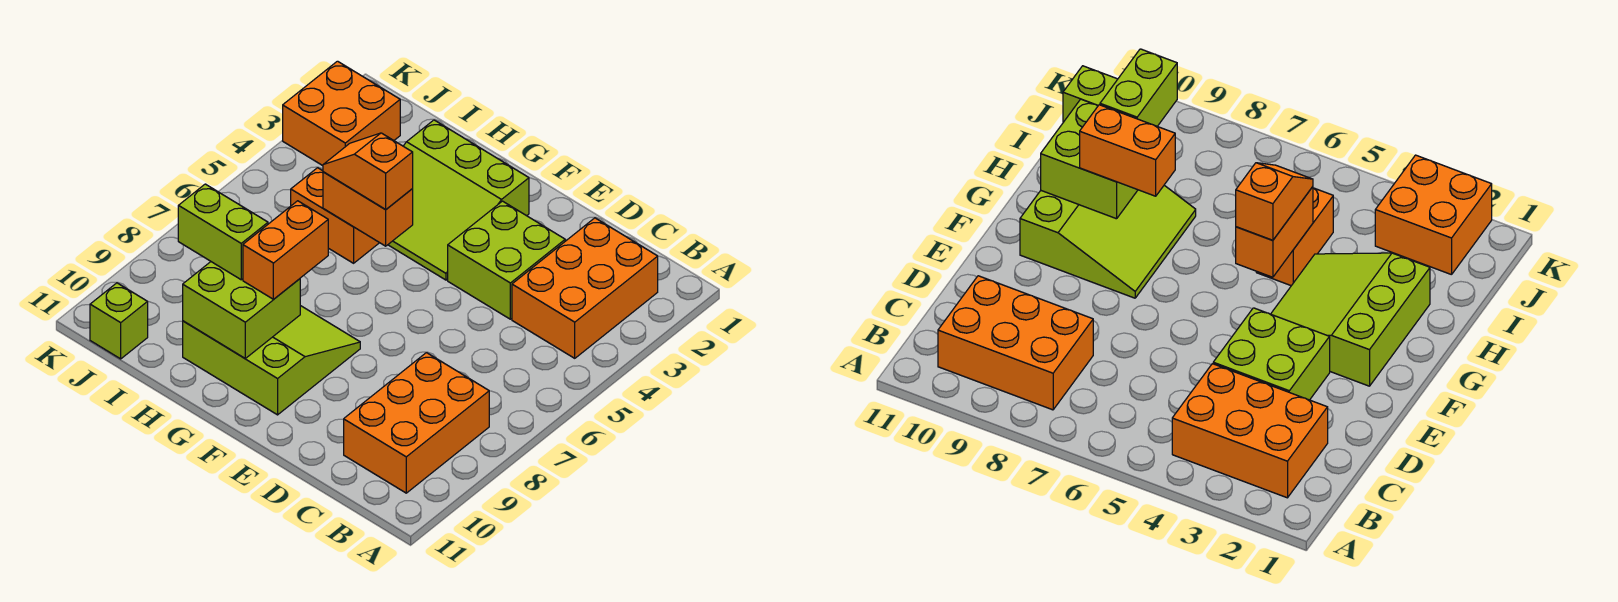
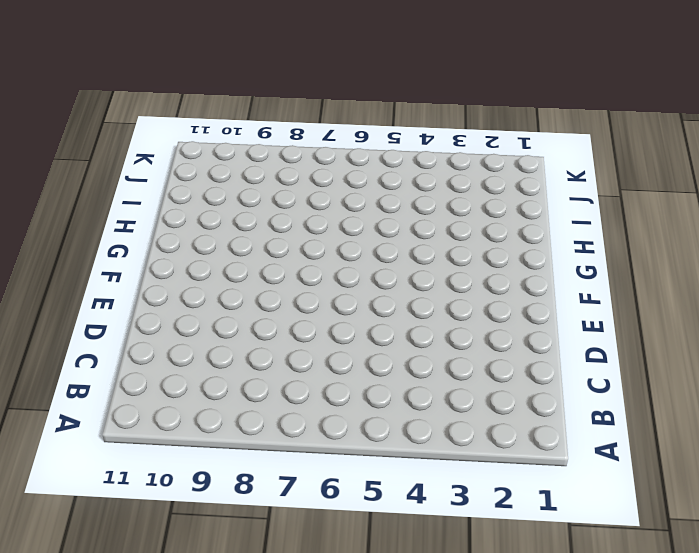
none -> orange brick B2:C4 level 1
none -> orange brick B8:C10 level 1
none -> lime brick D3:E4 level 1

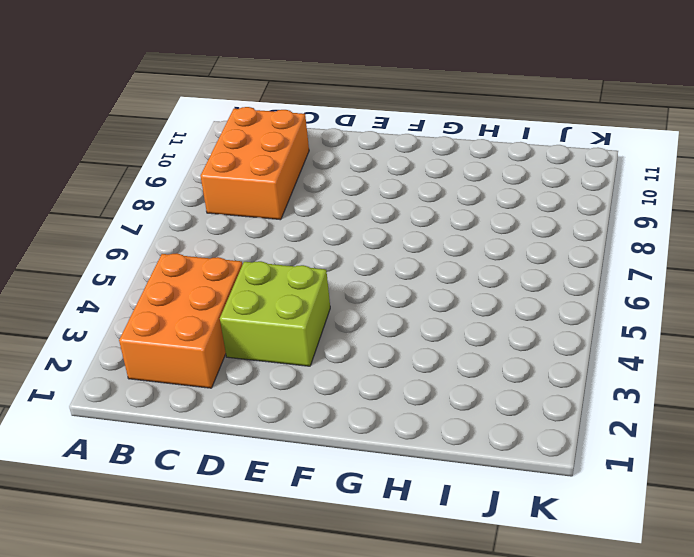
none -> lime slope F2:H4 level 1 top 2
none -> lime slope F8:H10 level 1 top 10
none -> orange brick H5:I5 level 1

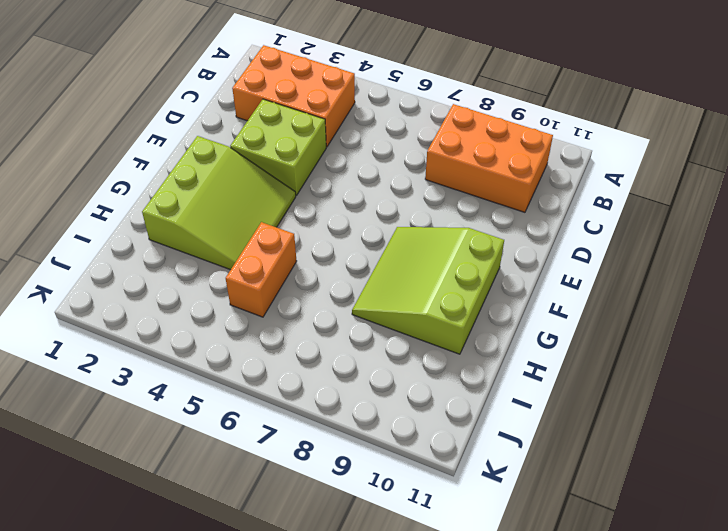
none -> orange brick J2:K3 level 1
none -> lime brick J11 level 1
none -> orange brick G5:H5 level 2

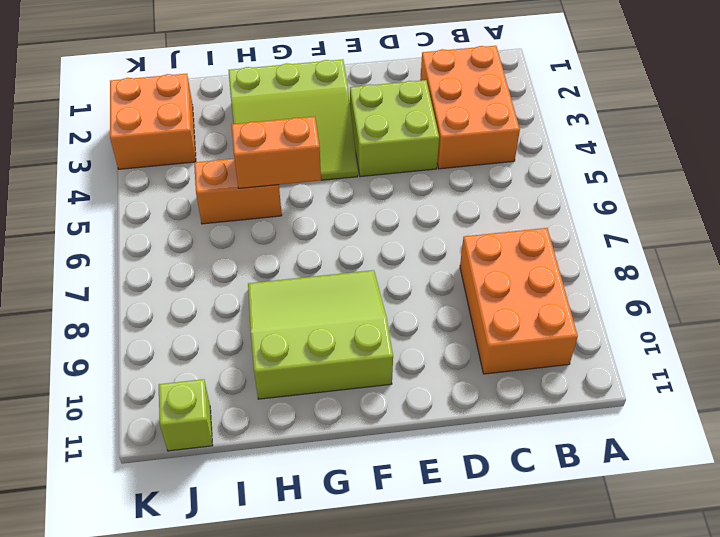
none -> lime brick G9:H10 level 2
none -> orange slope G5:H5 level 3 top G
none -> orange brick G8:G9 level 3

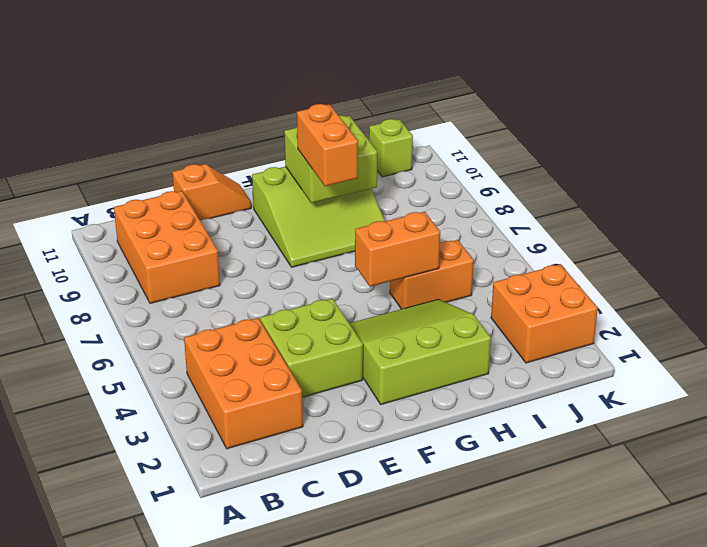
orange slope D11:E11 level 1 top D -> orange slope G5:H5 level 3 top G
none -> lime brick H9:I9 level 3

